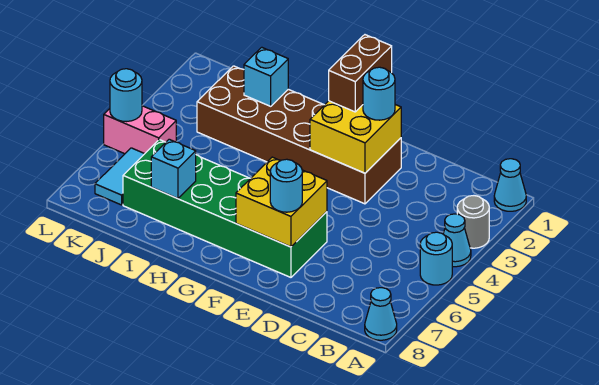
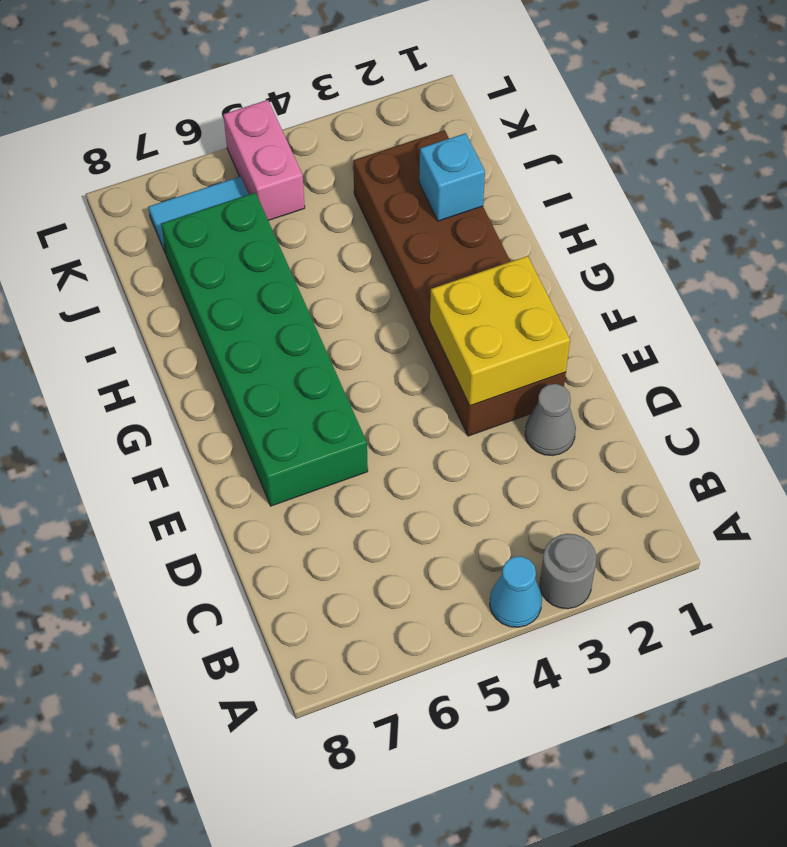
grey cone D2 level 1 -> none
none -> cyan cone A1 level 1
none -> cyan round brick A5 level 1
none -> cyan cone A8 level 1

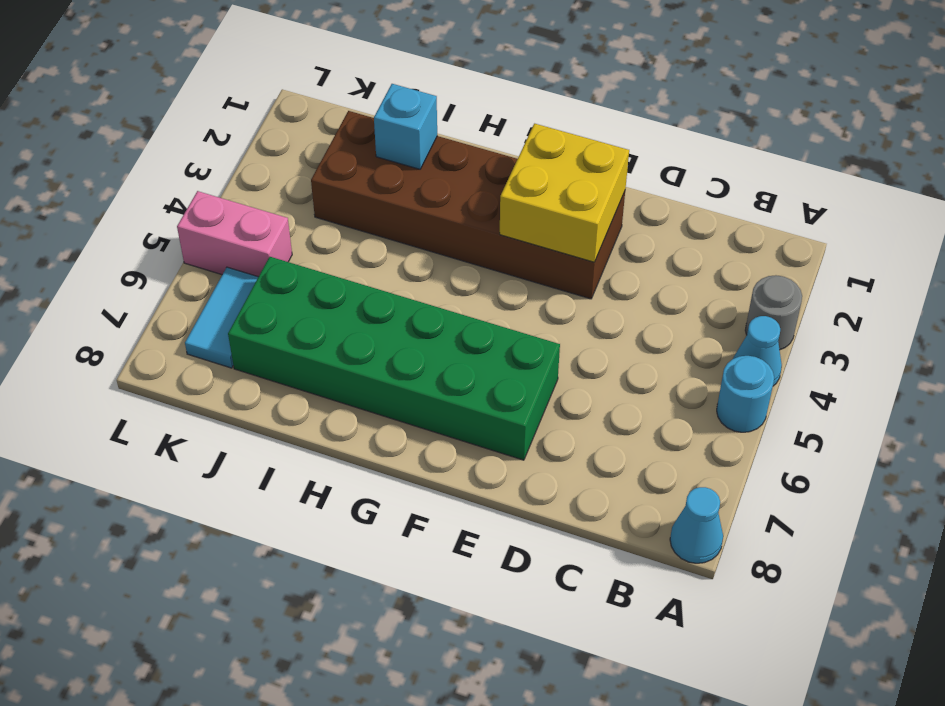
none -> cyan cone A1 level 1
none -> yellow brick E6:F7 level 2
none -> cyan brick I7 level 2

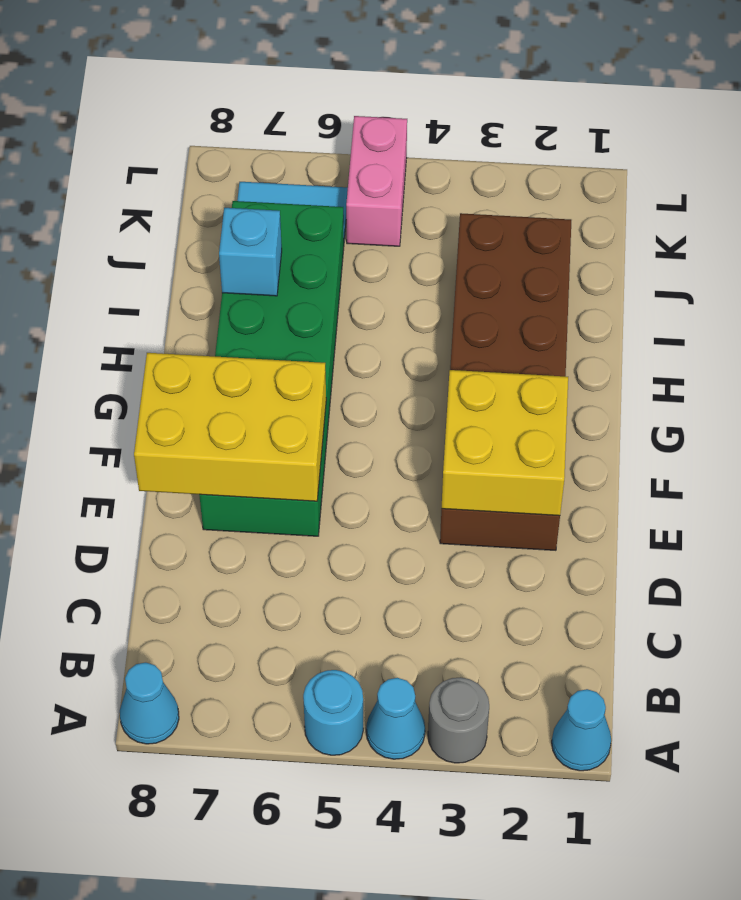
yellow brick E6:F8 level 2 -> yellow brick E6:F7 level 2
none -> cyan brick I2 level 2
none -> cyan round brick L5 level 2
none -> cyan round brick E2 level 3

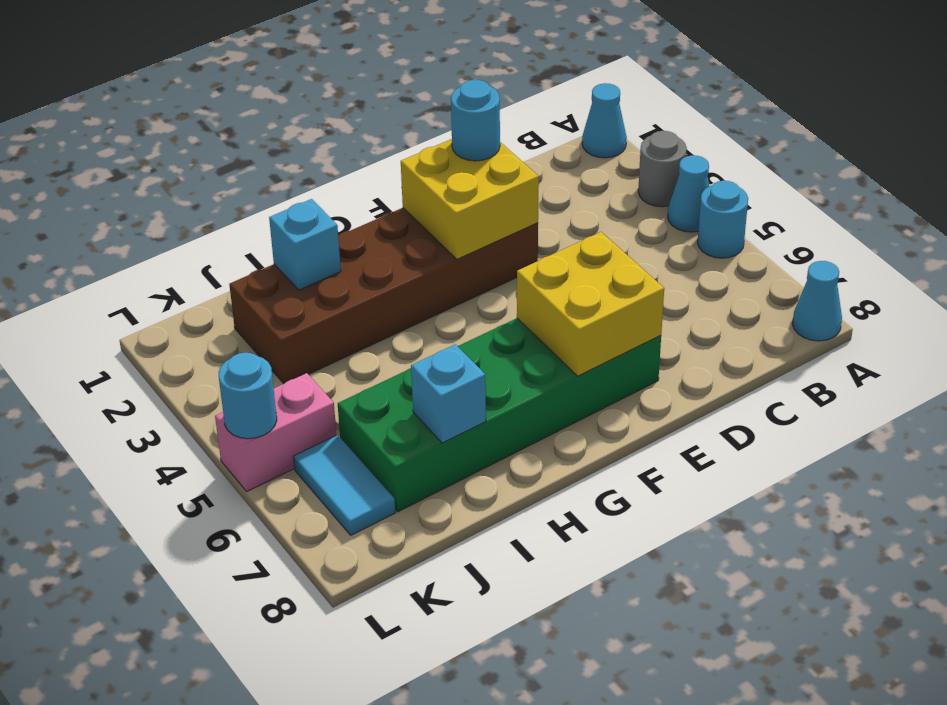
none -> cyan round brick E7 level 3
none -> brown brick F1:F2 level 3

